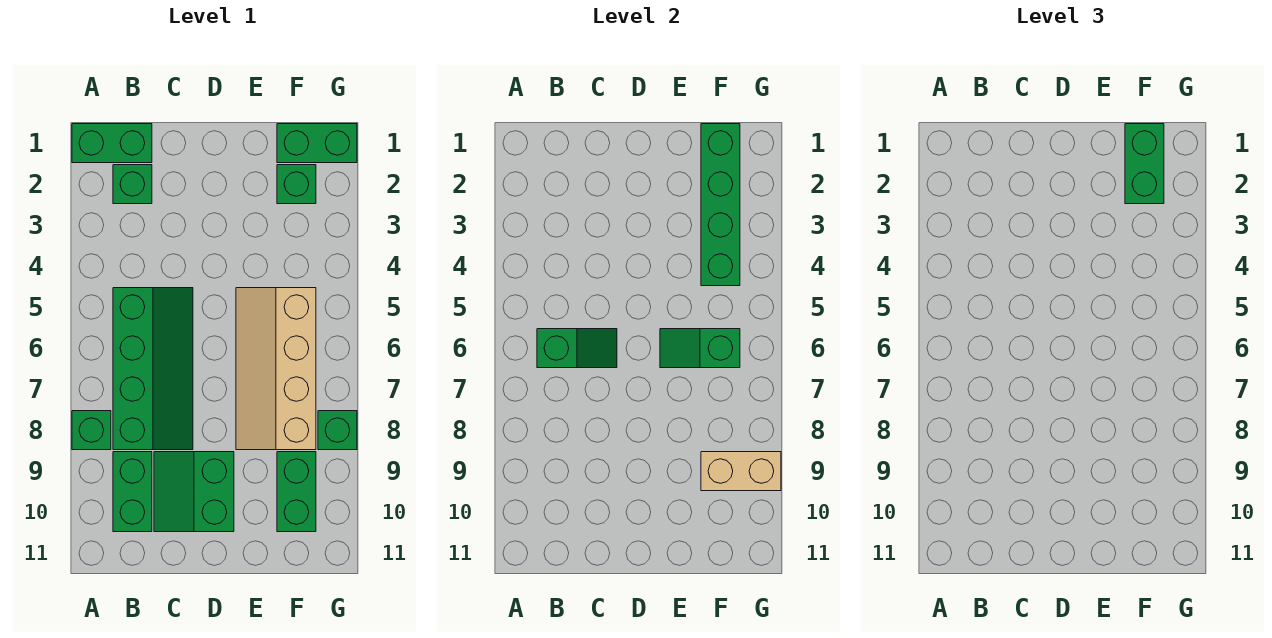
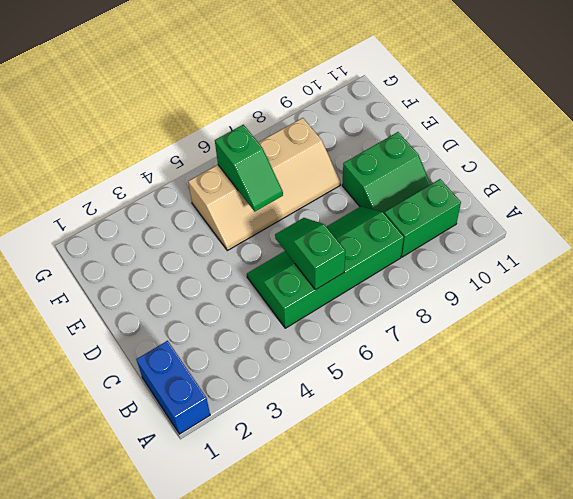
blue brick A1:B1 level 1 -> green brick A1:B1 level 1
none -> green brick A8 level 1
none -> green brick B2 level 1
none -> green brick F1:G1 level 1

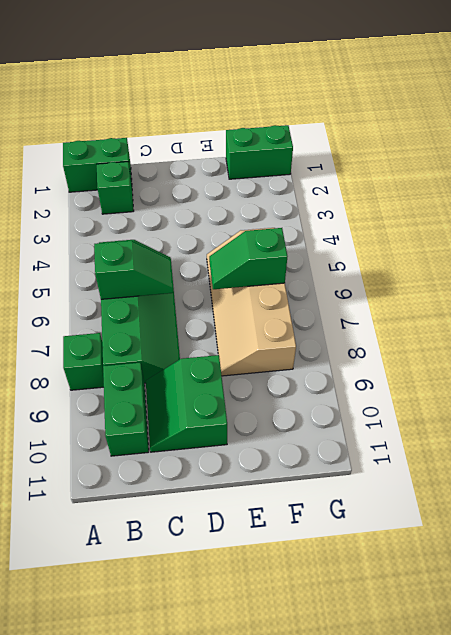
none -> green brick F2 level 1
none -> green brick F9:F10 level 1
none -> green brick G8 level 1

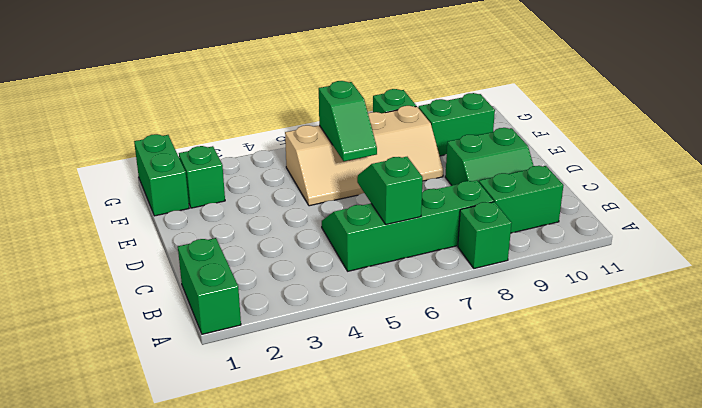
none -> green brick B2 level 1
none -> green brick F1:F4 level 2
none -> tan brick F9:G9 level 2

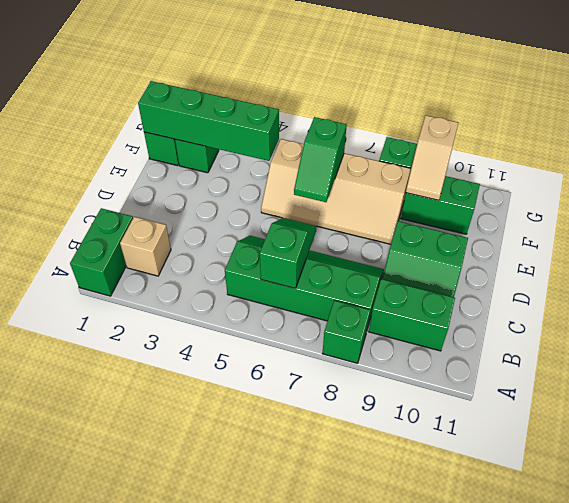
tan brick B2 level 1 -> green brick B2 level 1
tan slope F9:G9 level 2 top G -> tan brick F9:G9 level 2
none -> green brick F1:F2 level 3

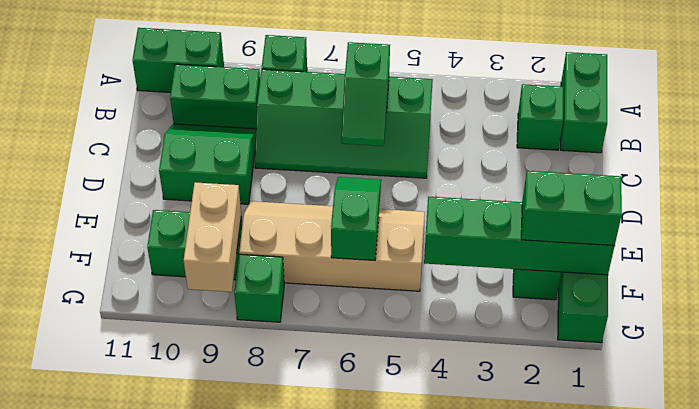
green brick A10:A11 level 1 -> none

